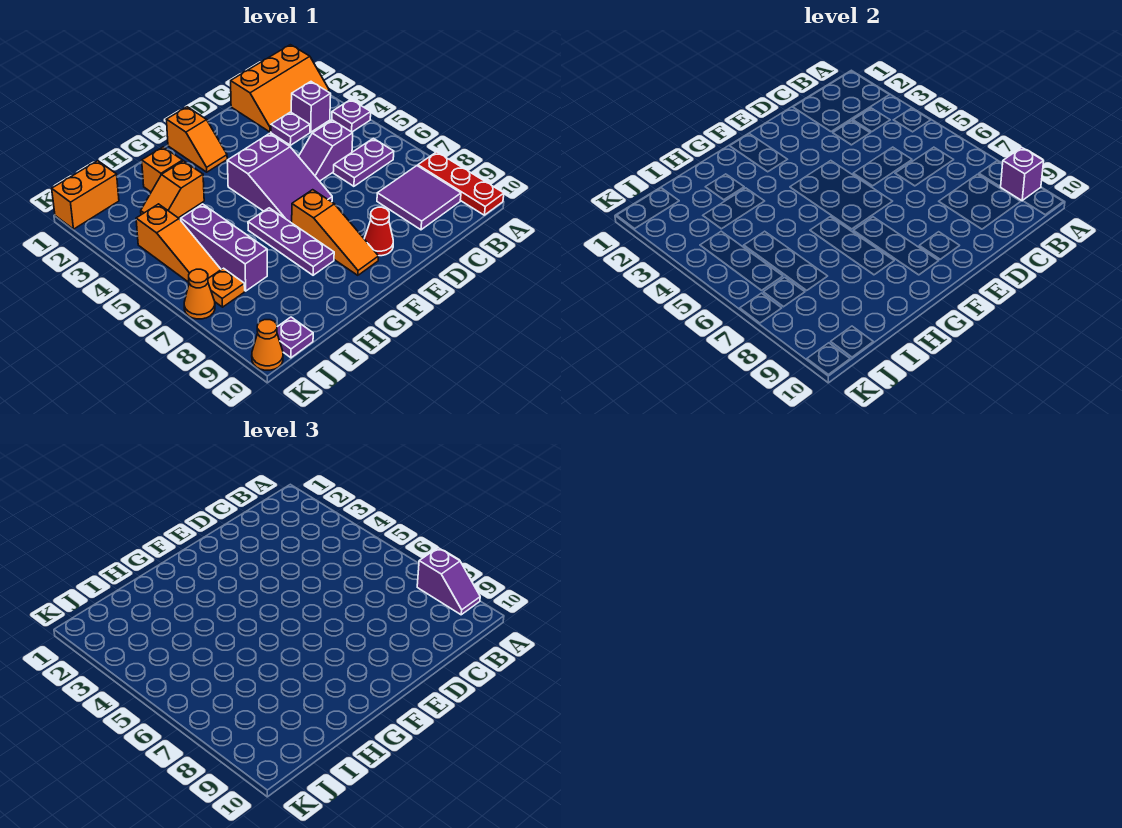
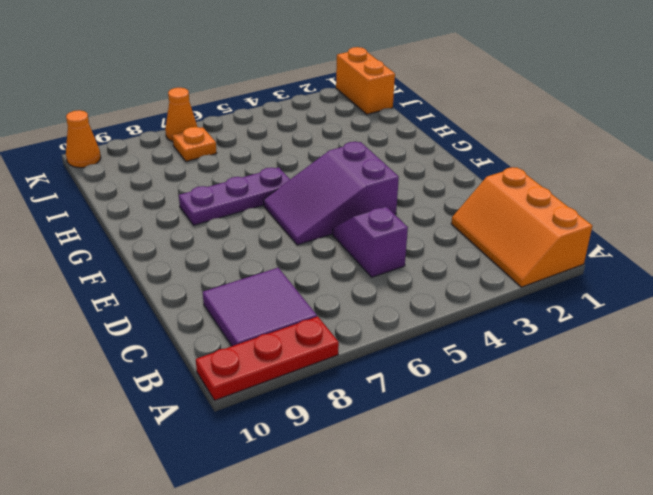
none -> purple plate A4 level 1
none -> purple brick B3 level 1
none -> purple plate B6:C6 level 1

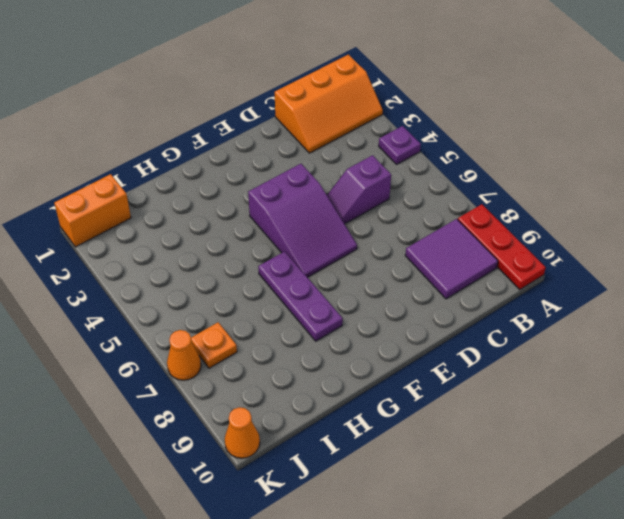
none -> purple brick B3 level 1
none -> purple plate B6:C6 level 1
none -> purple plate C3 level 1

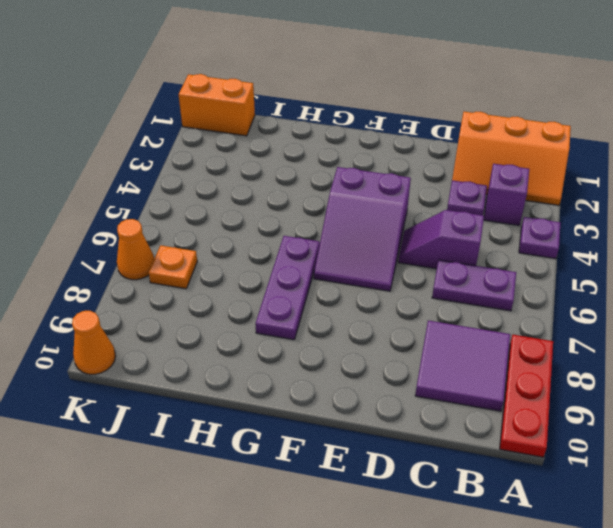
none -> red cone E9 level 1
none -> orange slope F1:F2 level 1 top 1
none -> orange slope F7:F9 level 1 top 7

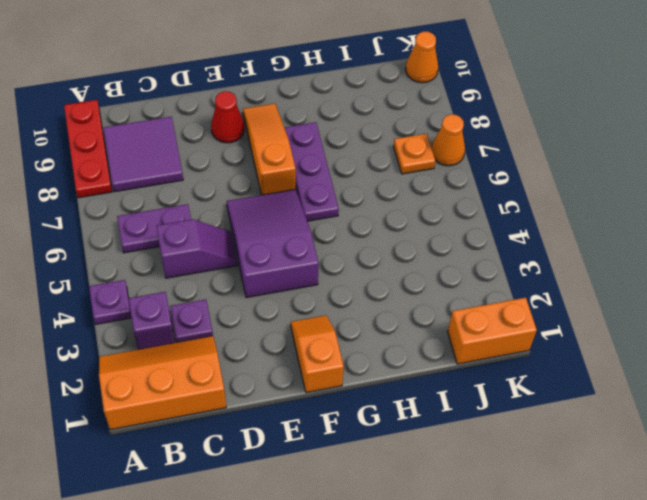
none -> orange brick H2 level 1
none -> orange slope H3:I3 level 1 top H
none -> purple brick I5:I7 level 1

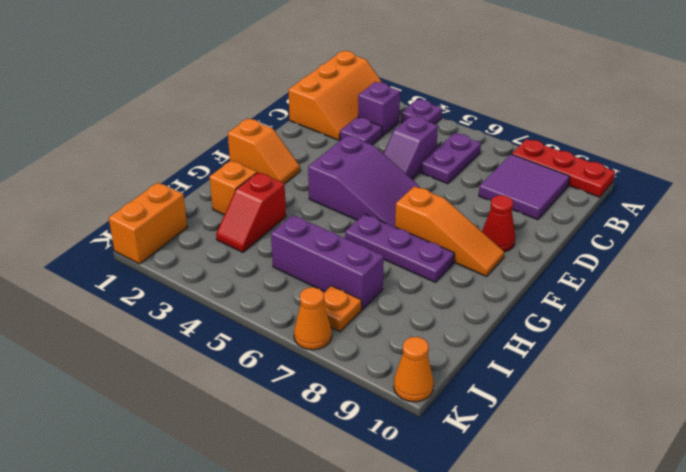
red slope H3:I3 level 1 top H -> orange slope H3:I3 level 1 top H
none -> orange slope J4:J6 level 1 top 4
none -> purple plate J10 level 1
none -> purple brick A9 level 2

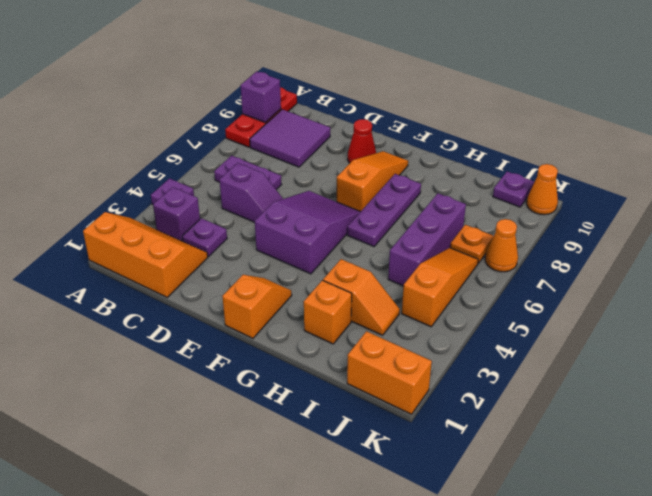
none -> purple slope A8:A9 level 3 top 8

